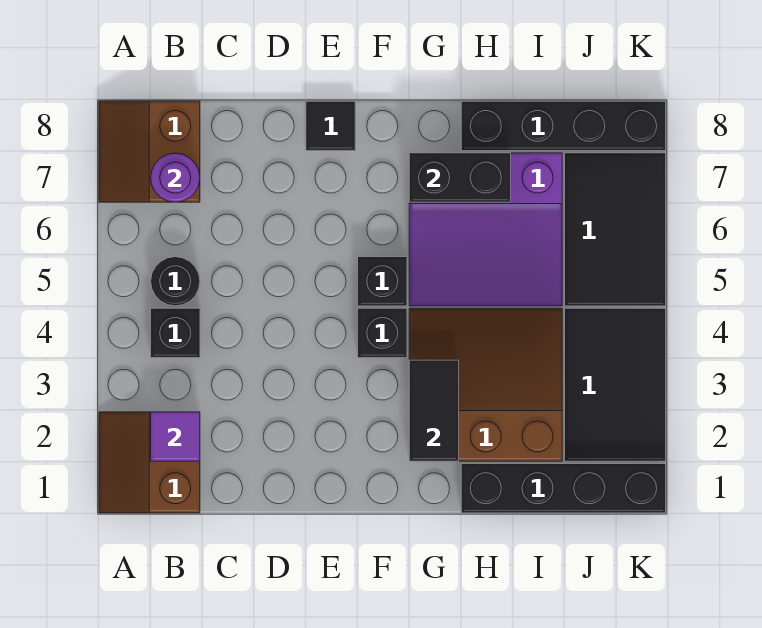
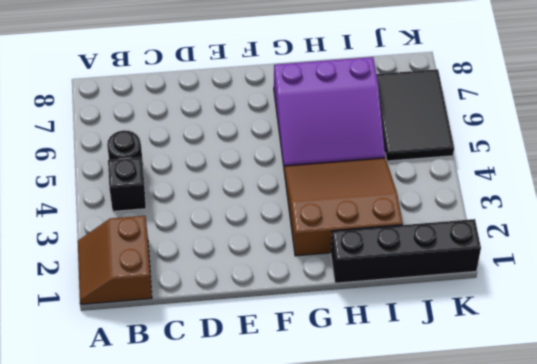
none -> brown slope A7:B8 level 1 top B
none -> black tile E8 level 1
none -> black brick F4 level 1

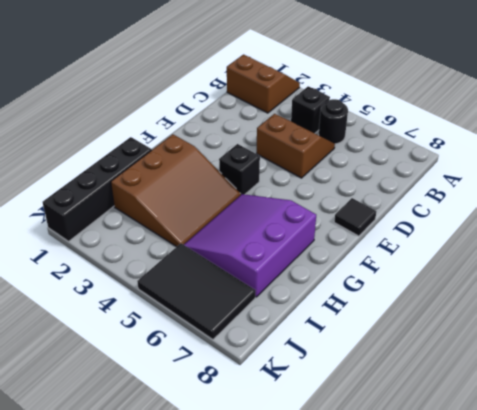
brown slope C4:D5 level 1 top D -> brown slope A7:B8 level 1 top B
none -> black brick F5 level 1
none -> black brick H8:K8 level 1
none -> black tile J2:K4 level 1

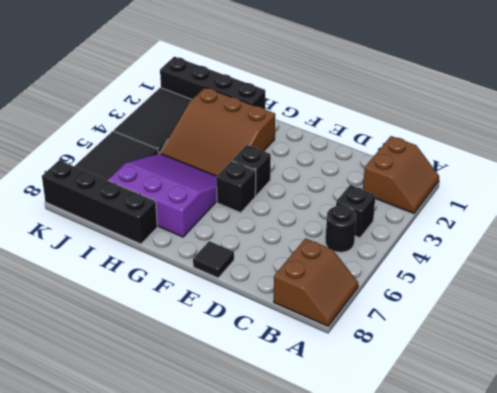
none -> purple tile B2 level 2
none -> purple round brick B7 level 2
none -> black tile G2:G3 level 2

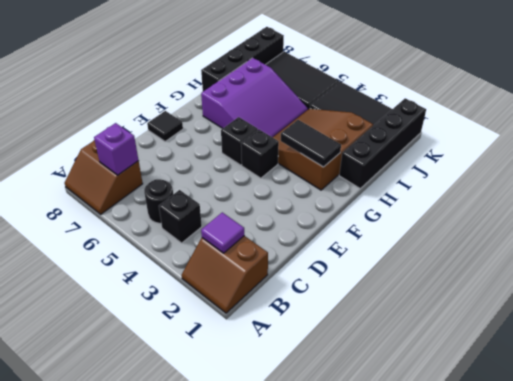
purple brick B7 level 2 -> purple round brick B7 level 2
none -> black brick G7:H7 level 2

